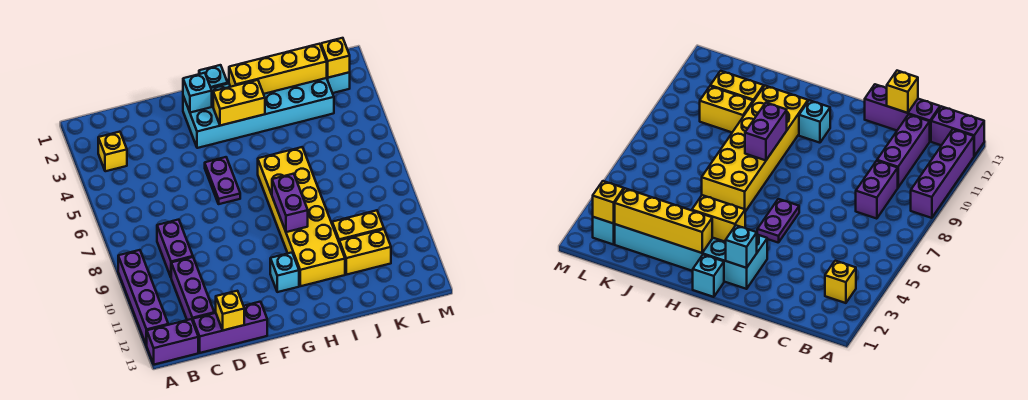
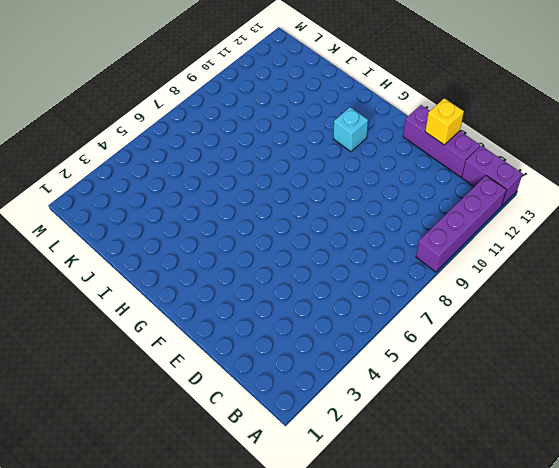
none -> yellow brick B3 level 1
none -> purple brick C8:C9 level 1
none -> purple brick C10:C12 level 1

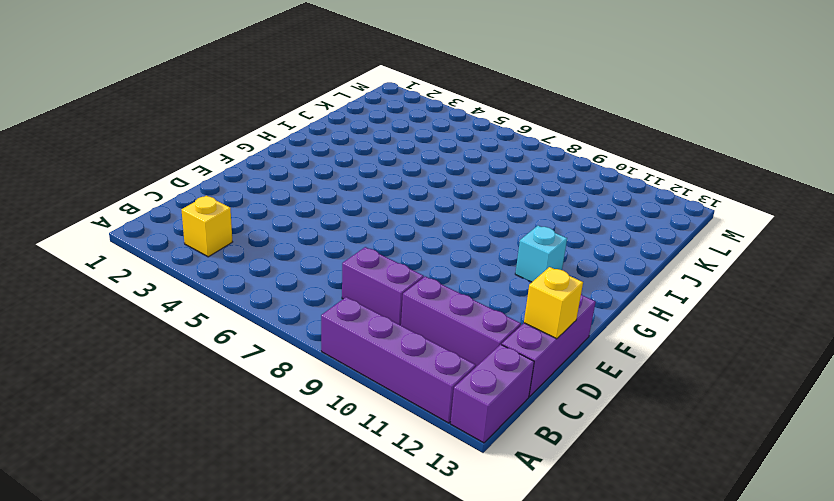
none -> cyan brick F2:K3 level 1
none -> purple plate F5:F6 level 1
none -> cyan brick G1 level 1

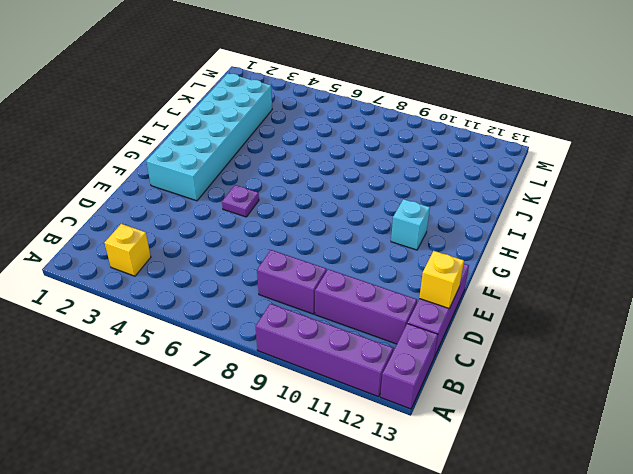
purple plate F5 level 1 -> purple plate F5:F6 level 1
none -> cyan brick G1 level 1
none -> yellow brick H6:I11 level 1
none -> yellow brick J10:K10 level 1

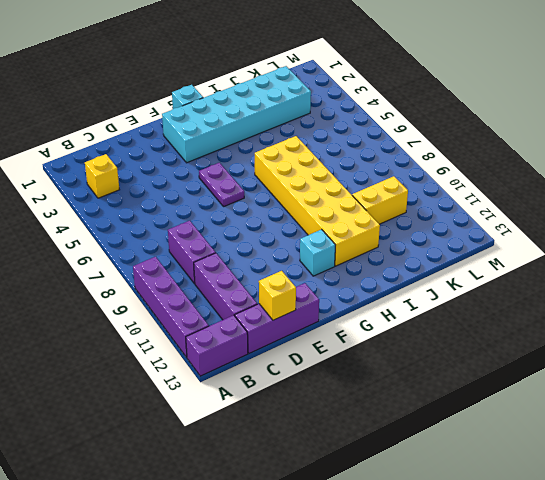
none -> yellow brick J11:K11 level 1
none -> cyan brick L2 level 1
none -> cyan brick F2 level 2

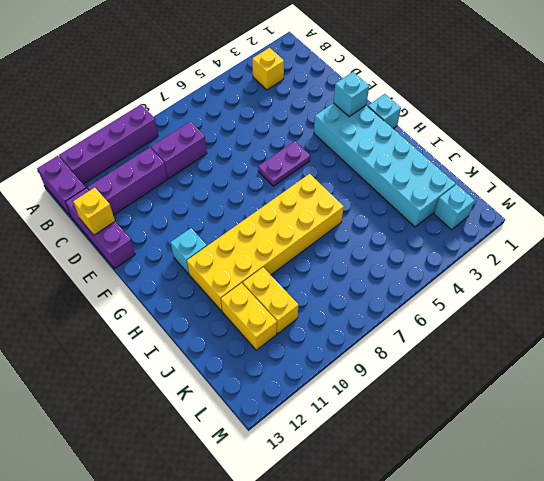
none -> yellow brick G3:H3 level 2
none -> yellow brick H2:K2 level 2
none -> purple brick H8:H9 level 2

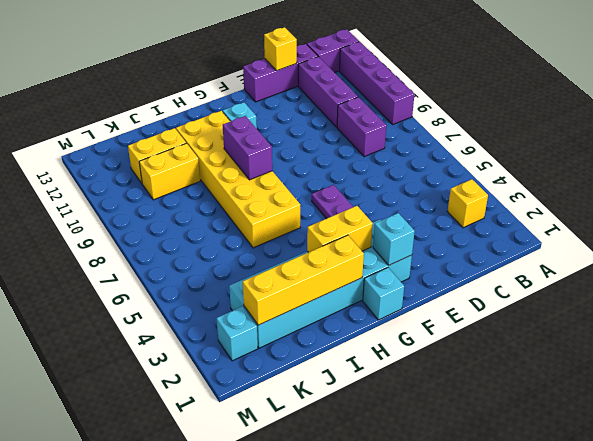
none -> yellow brick L2 level 2

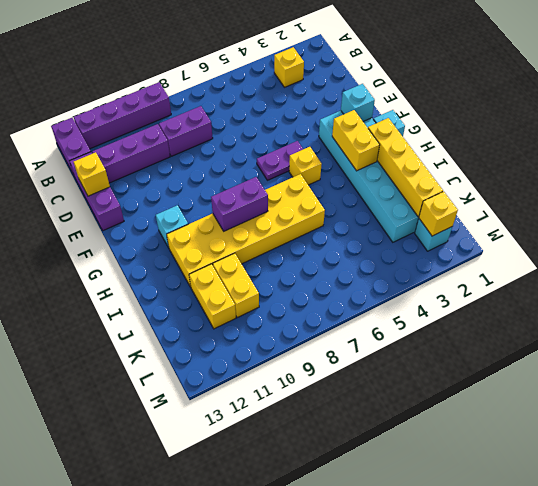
yellow brick G5 level 1 -> none

